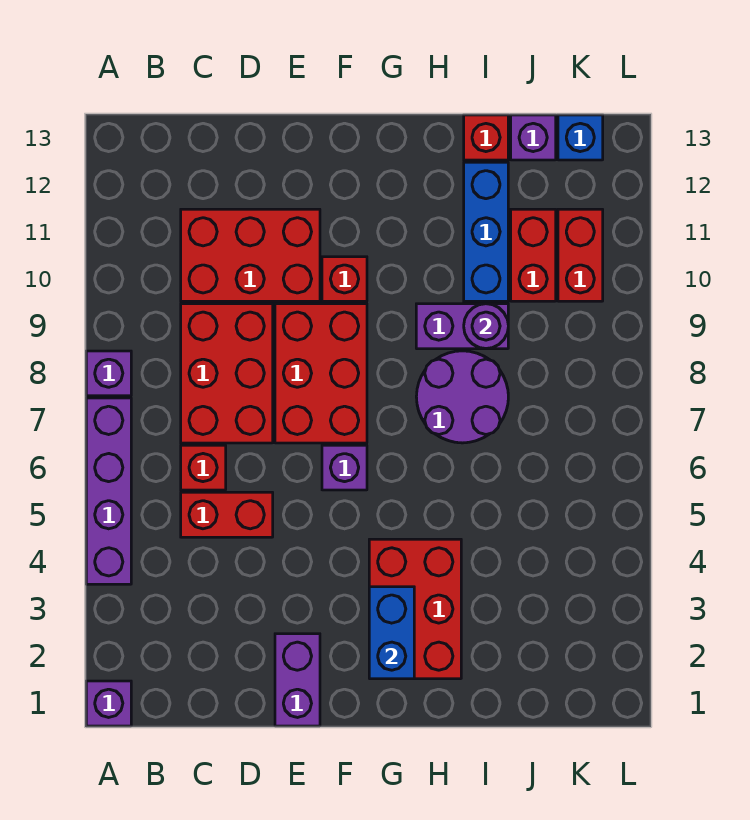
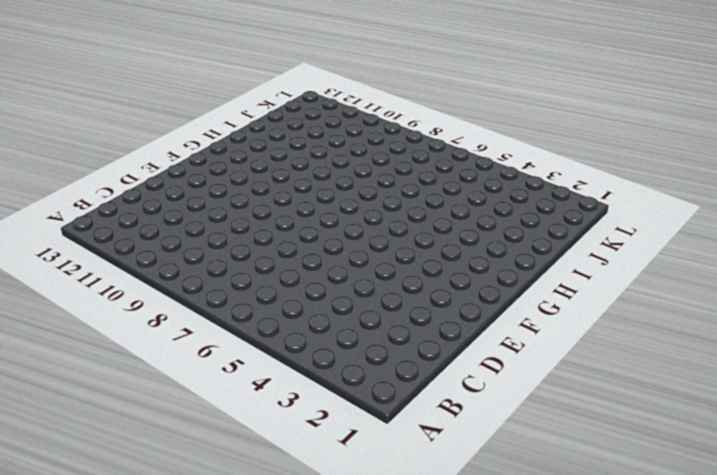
none -> purple brick A1 level 1
none -> purple brick A4:A7 level 1
none -> purple brick A8 level 1

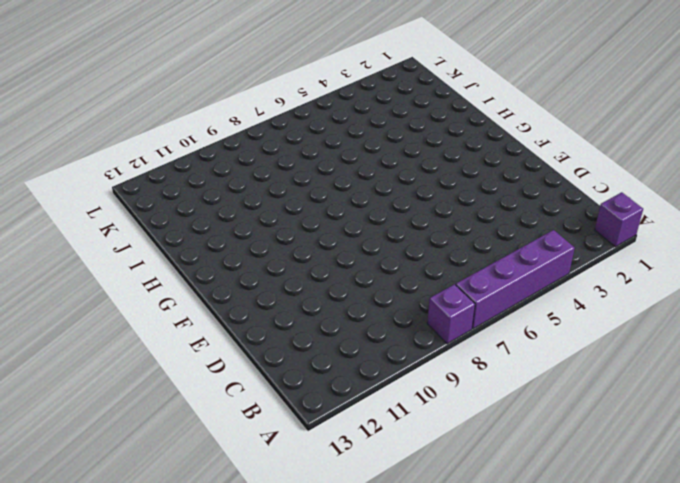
none -> red brick C5:D5 level 1
none -> red brick C6 level 1
none -> red brick C7:D9 level 1

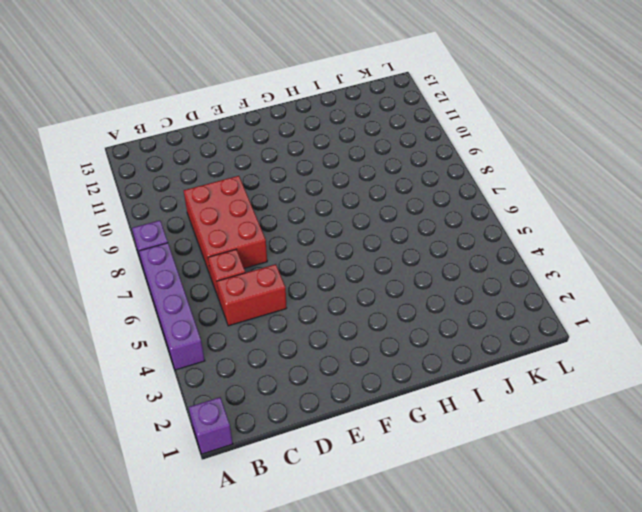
none -> red brick C10:E11 level 1
none -> purple brick E1:E2 level 1
none -> red brick E7:F9 level 1

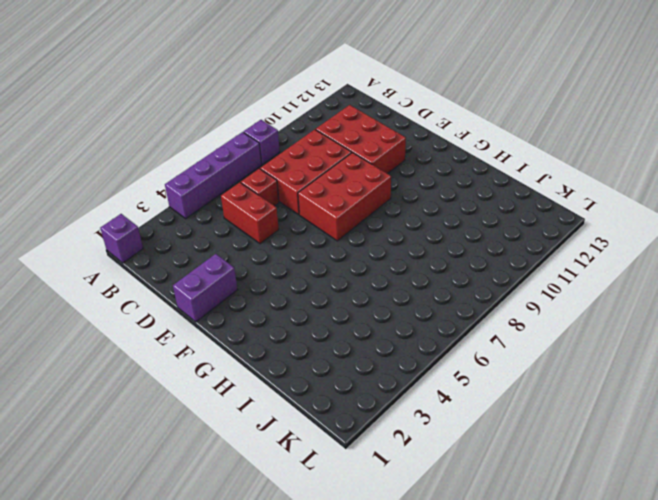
none -> purple brick F6 level 1
none -> red brick F10 level 1
none -> red brick G2:H4 level 1

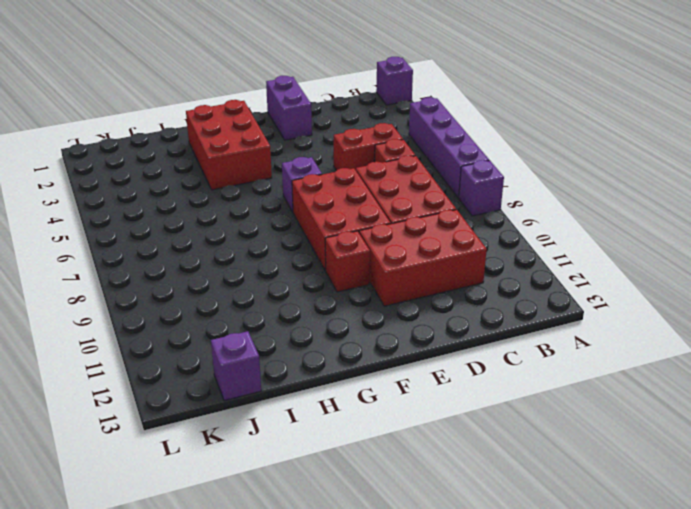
none -> purple round brick H7:I8 level 1
none -> purple brick H9:I9 level 1
none -> blue brick I10:I12 level 1

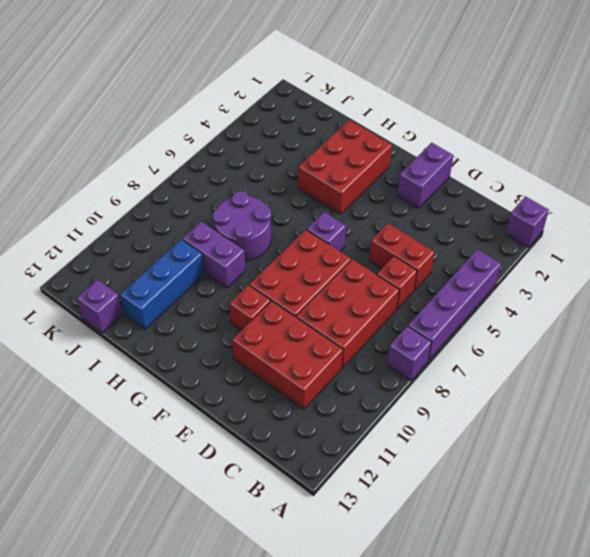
none -> red brick I13 level 1
none -> red brick J10:J11 level 1
none -> red brick K10:K11 level 1

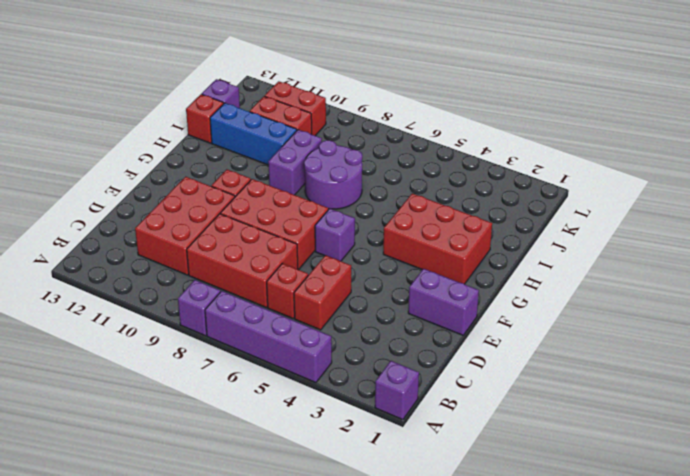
none -> blue brick K13 level 1
none -> blue brick G2:G3 level 2
none -> purple round brick I9 level 2

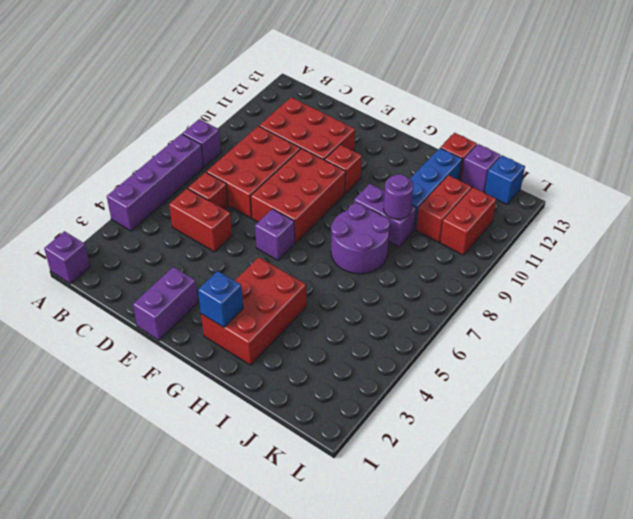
blue brick G2 level 2 -> blue brick G2:G3 level 2

